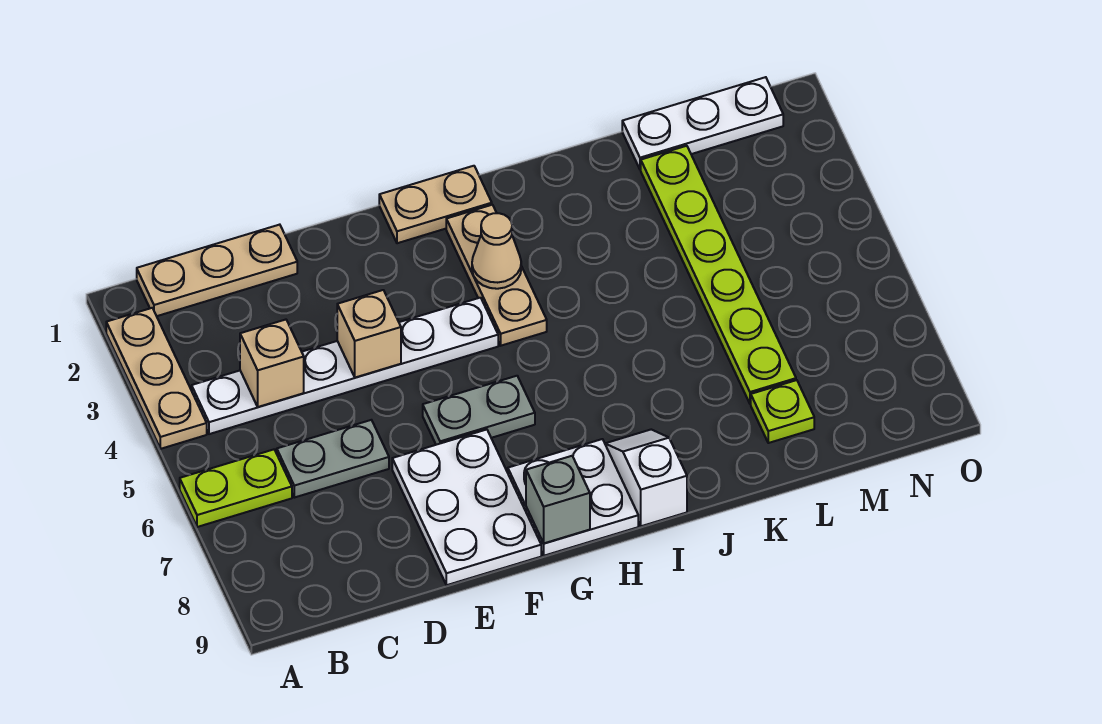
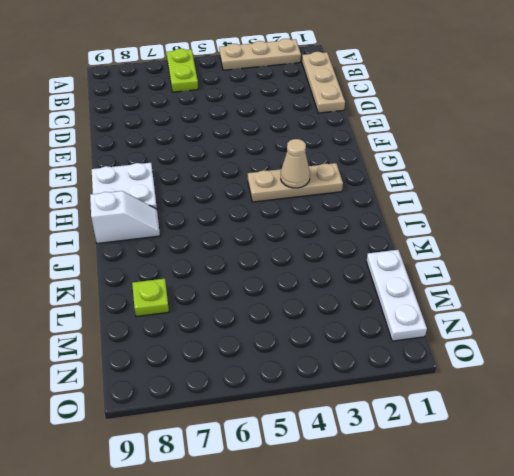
none -> white plate B4:G4 level 1
none -> grey plate C6:D6 level 1
none -> white plate E7:F9 level 1

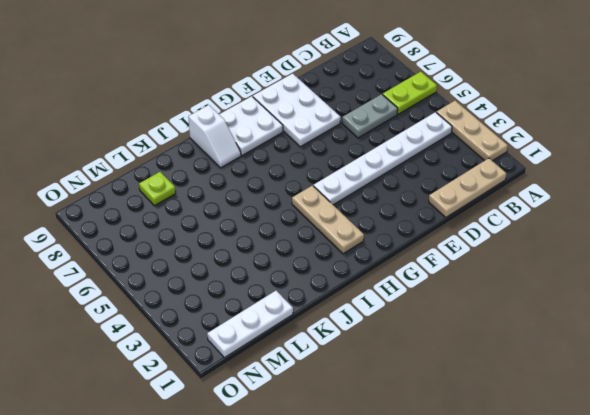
none -> grey plate F6:G6 level 1
none -> tan plate G1:H1 level 1
none -> lime plate L2:L7 level 1

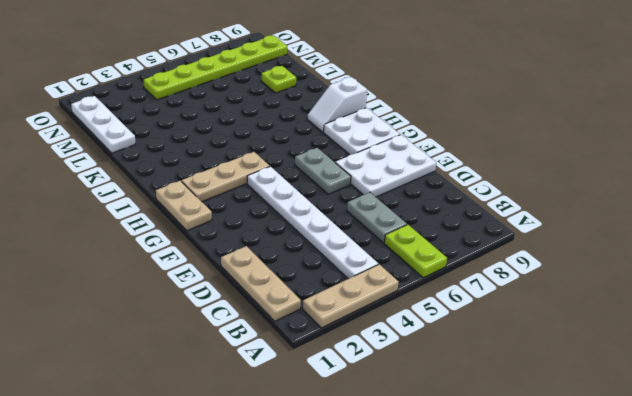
lime plate N4:N9 level 1 -> lime plate L2:L7 level 1
none -> tan brick C4 level 2
none -> tan brick E4 level 2
none -> grey brick G9 level 2

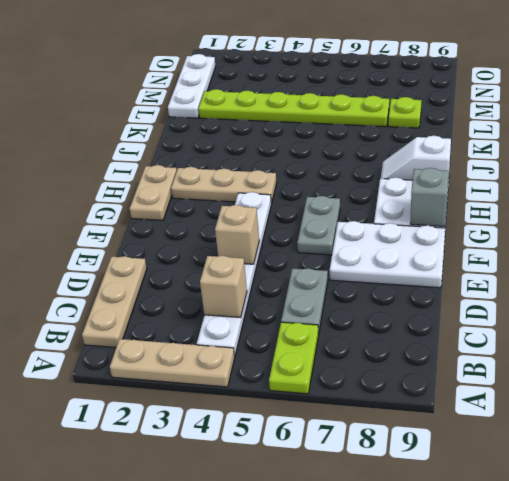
none -> tan cone H3 level 2

